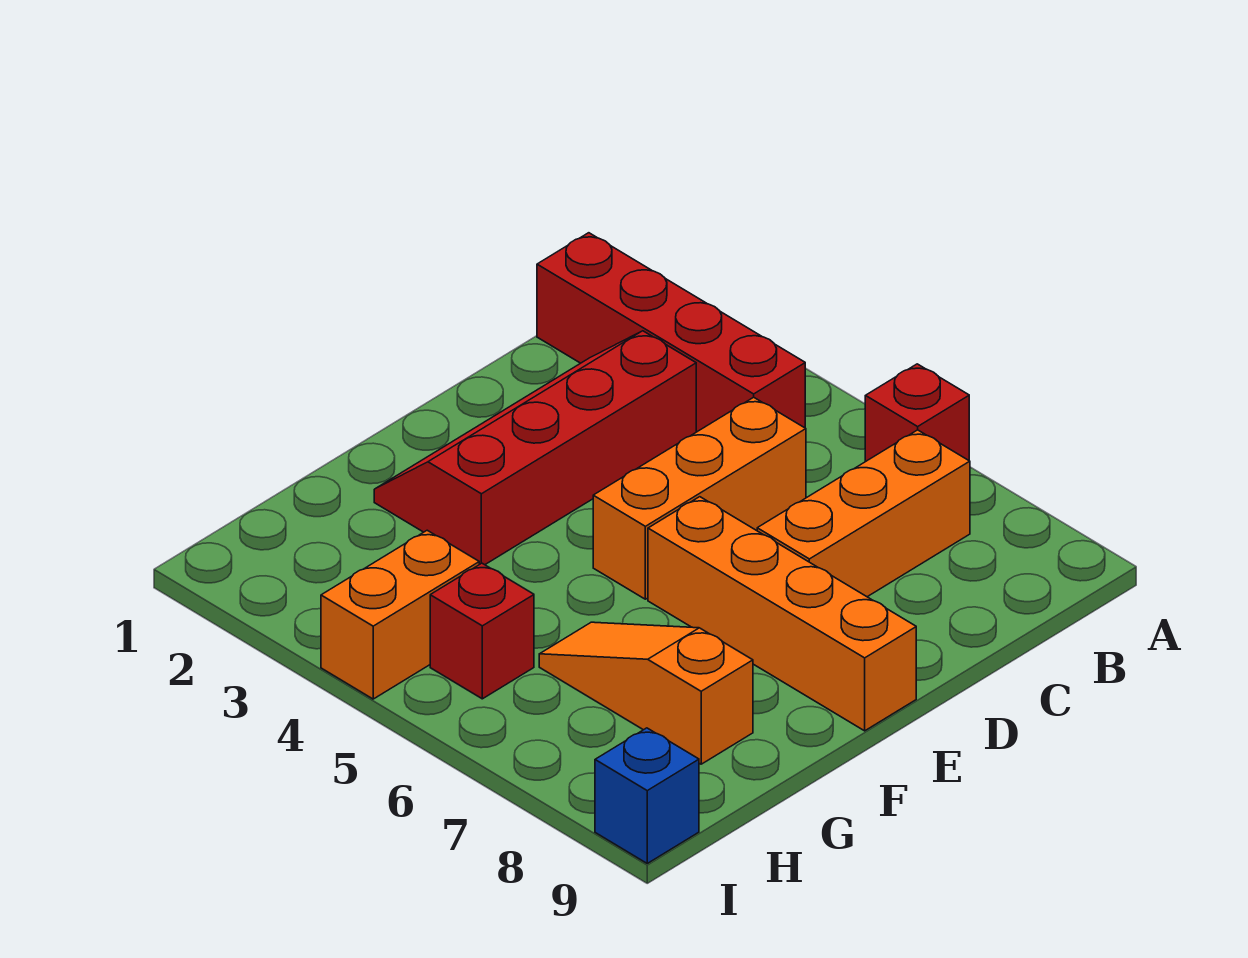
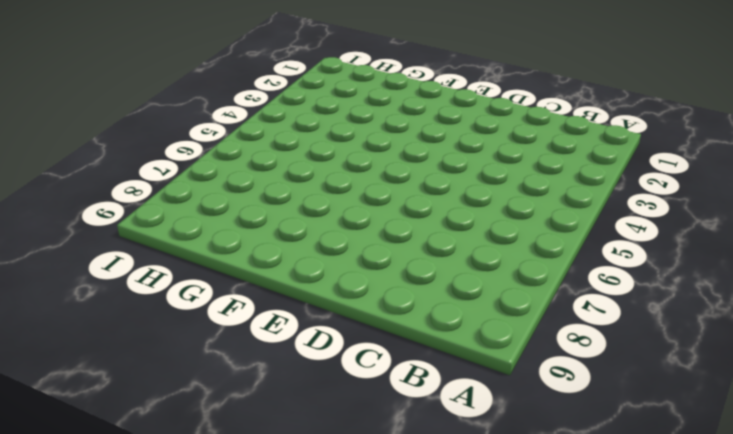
none -> red brick A6 level 1
none -> red brick B1:B4 level 1

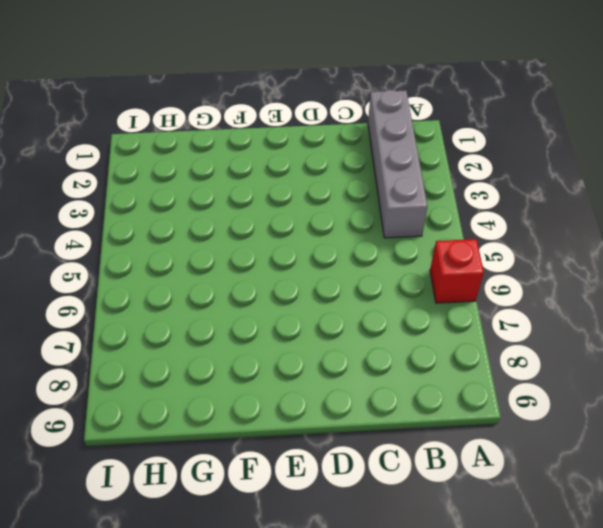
grey brick B1:B4 level 1 -> red brick B1:B4 level 1
none -> orange brick B7:D7 level 1
none -> red slope C2:F3 level 1 top 3

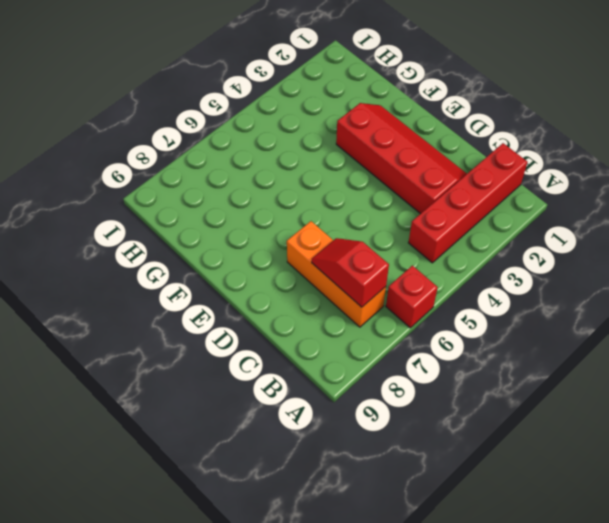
red slope B7:C7 level 2 top B -> none
none -> orange brick C5:E5 level 1
none -> orange brick E6:E9 level 1

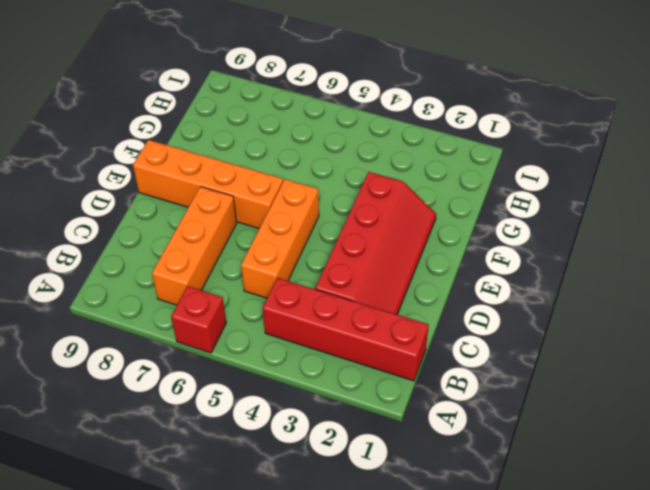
none -> orange slope G6:G8 level 1 top 8
none -> orange brick H4:I4 level 1

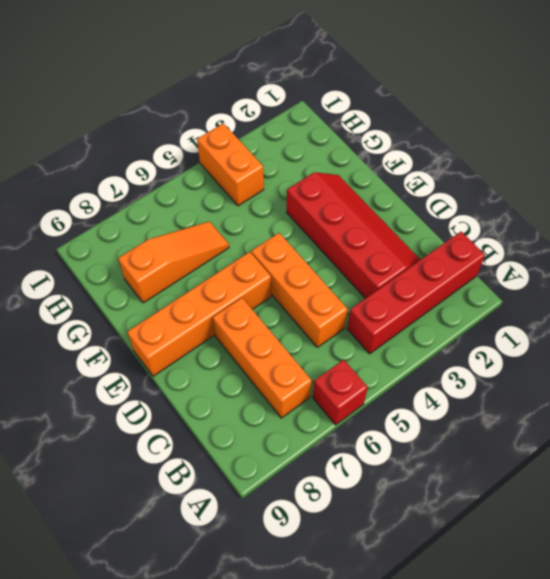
none -> red brick H5 level 1
none -> blue brick I9 level 1

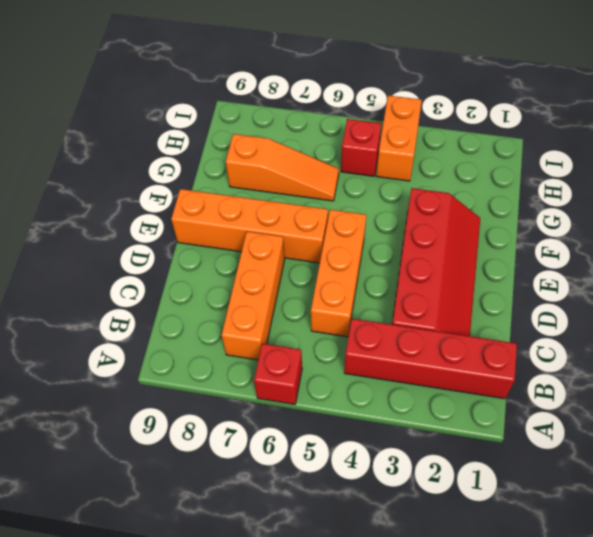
none -> blue brick I9 level 1

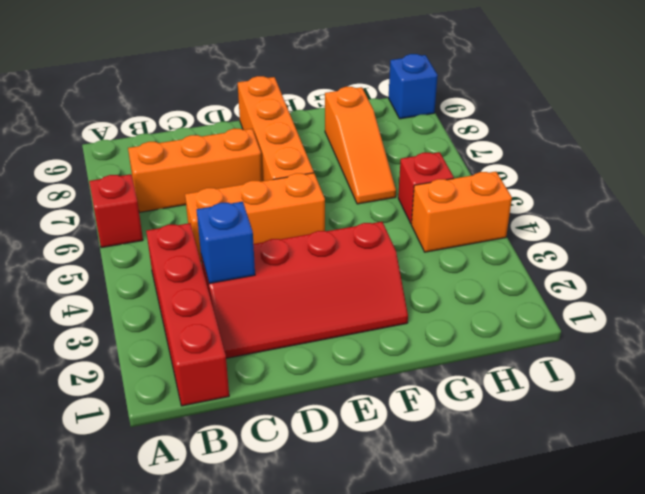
blue brick C3 level 2 -> none

